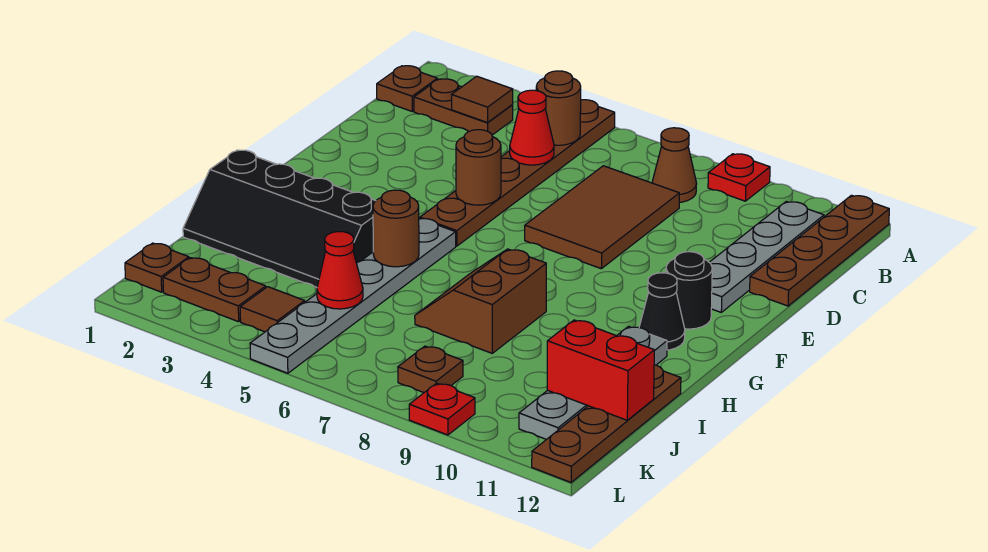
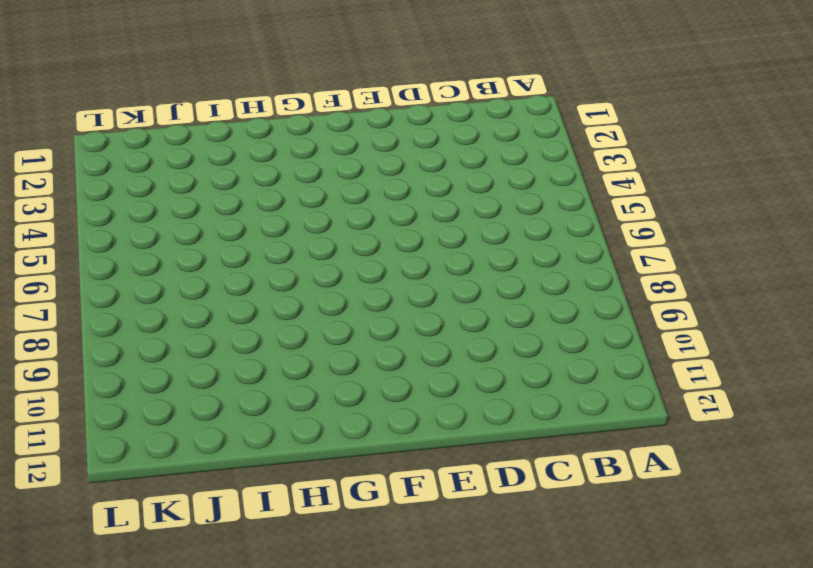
none -> brown plate A5:F5 level 1
none -> red plate A9 level 1
none -> brown plate A12:D12 level 1

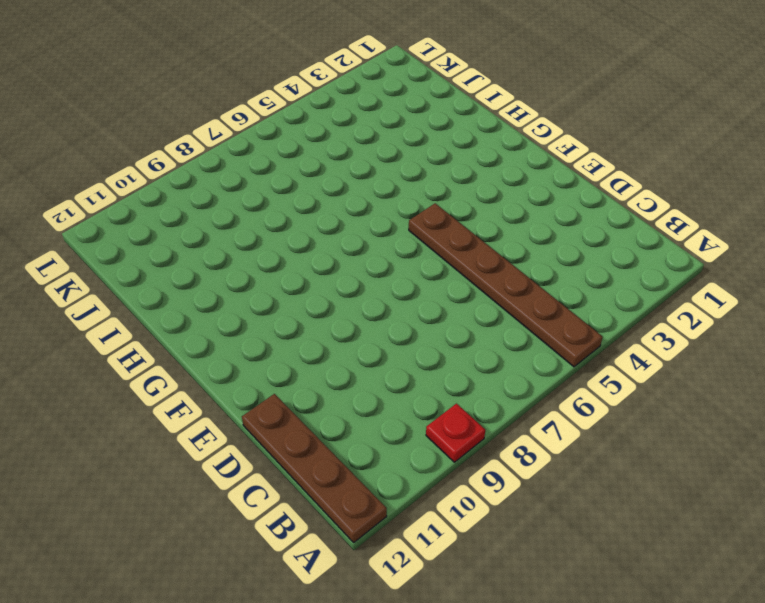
none -> brown plate B1 level 1
none -> brown plate B2:B3 level 1
none -> brown cone B8 level 1

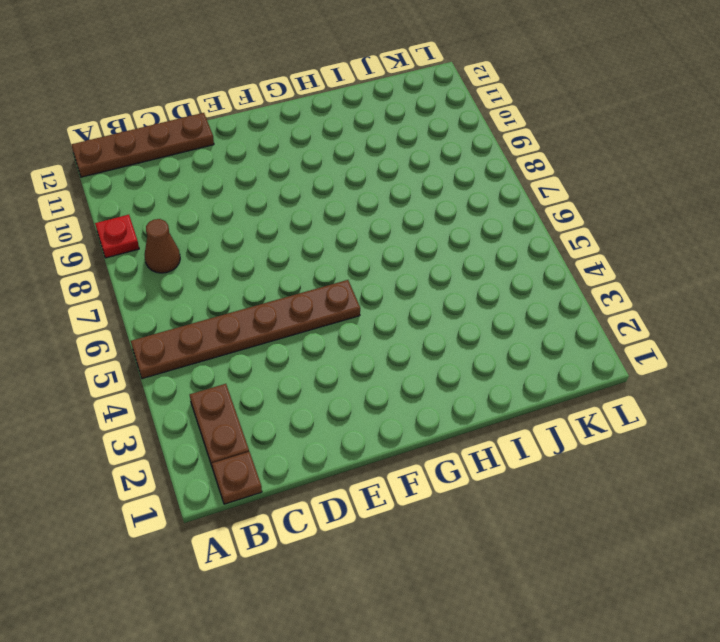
none -> grey plate B11:E11 level 1
none -> brown tile C7:E8 level 1
none -> black round brick F11 level 1

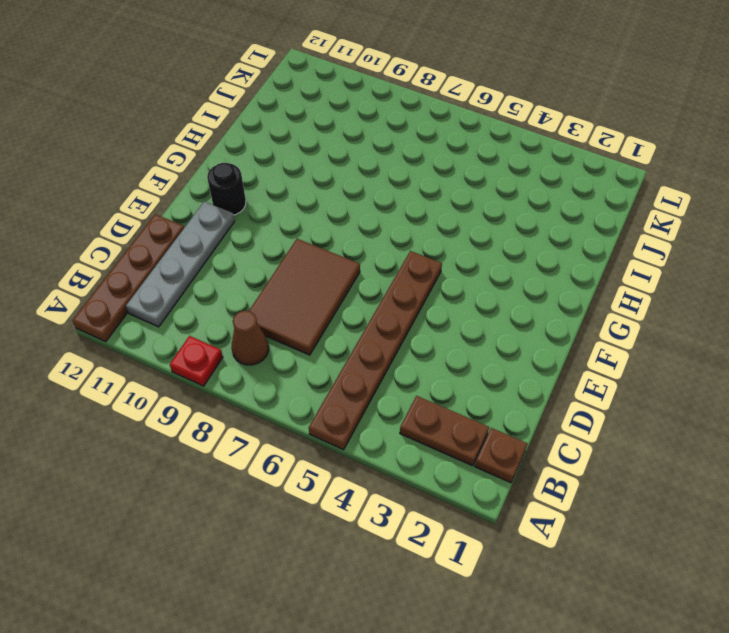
none -> grey plate G5:L5 level 1
none -> black cone G11 level 1
none -> black slope H1:I4 level 1 top H

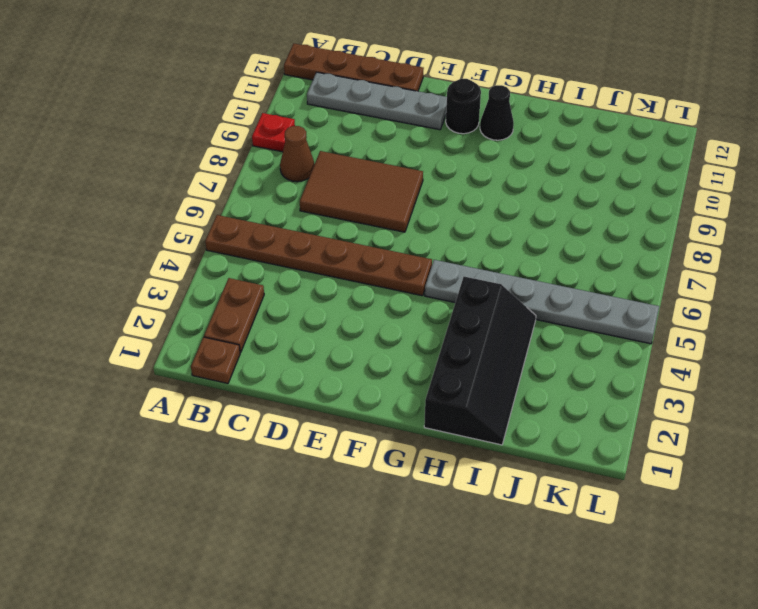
none -> brown slope H7:I8 level 1 top 8
none -> grey plate H11:K11 level 1
none -> brown plate I12:L12 level 1

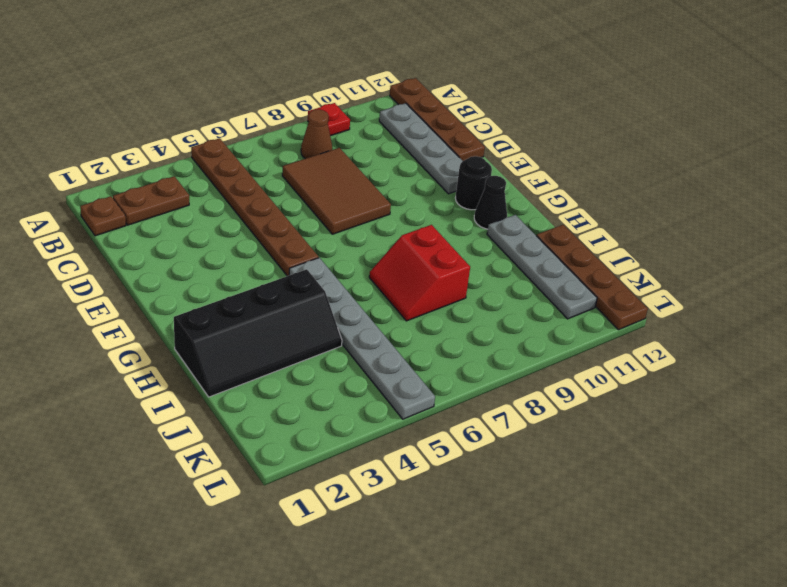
red slope H7:I8 level 1 top 8 -> brown slope H7:I8 level 1 top 8
none -> brown plate K1 level 1
none -> brown plate K2:K3 level 1
none -> brown tile K4 level 1

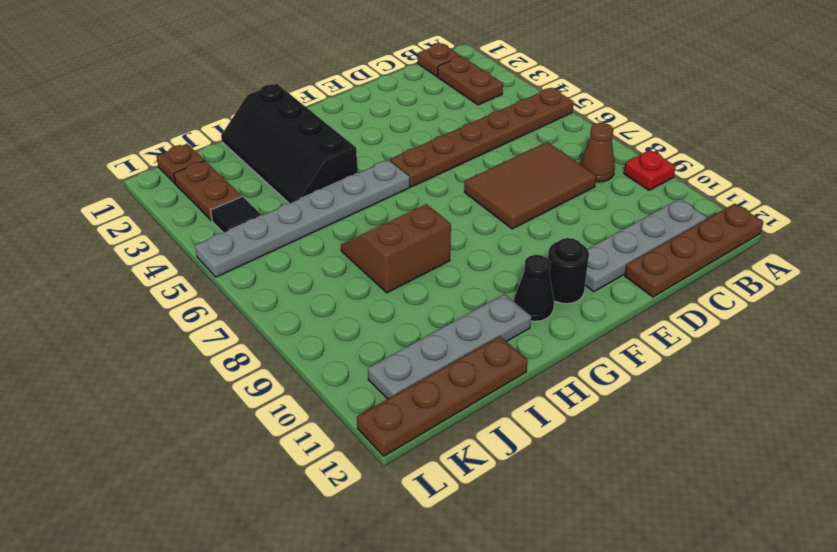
black tile K4 level 1 -> brown tile K4 level 1
none -> brown plate K8 level 1
none -> red plate L9 level 1
none -> brown tile B3 level 2

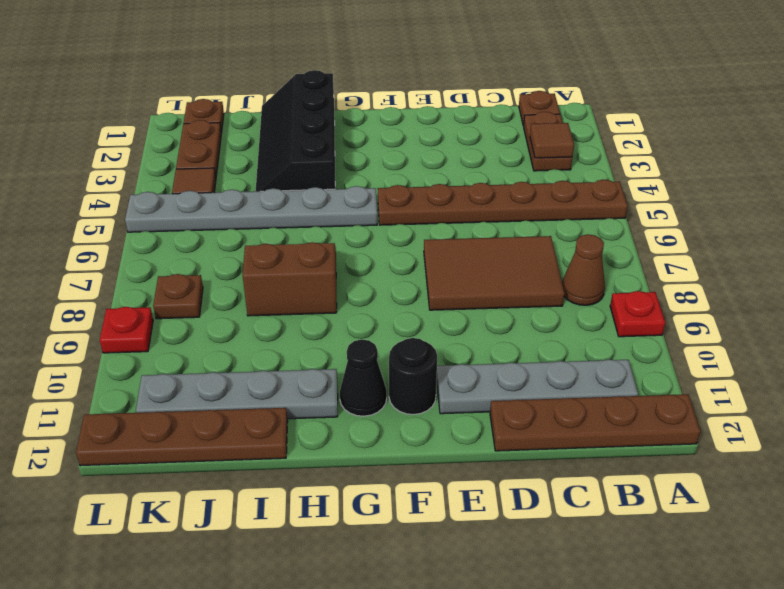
none -> brown round brick B5 level 2
none -> red cone C5 level 2
none -> brown round brick E5 level 2

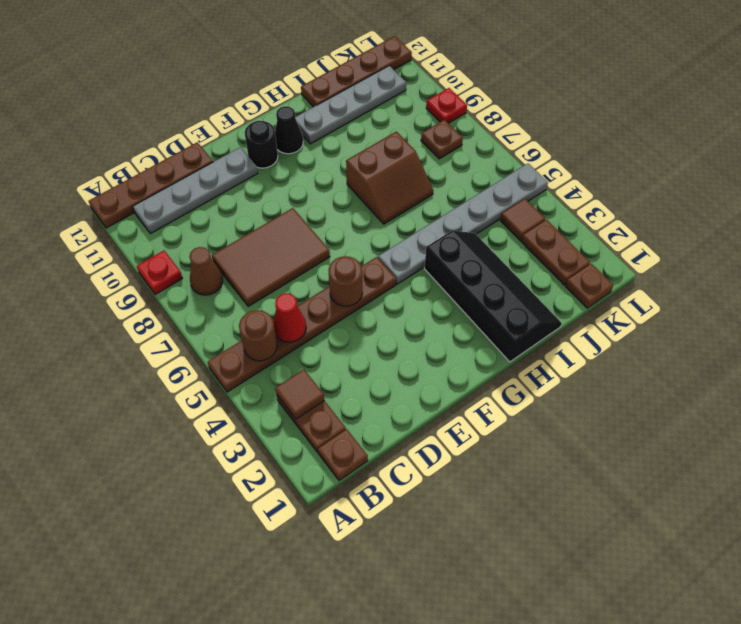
none -> brown round brick H5 level 2
none -> red cone J5 level 2
none -> red brick J11:J12 level 2

